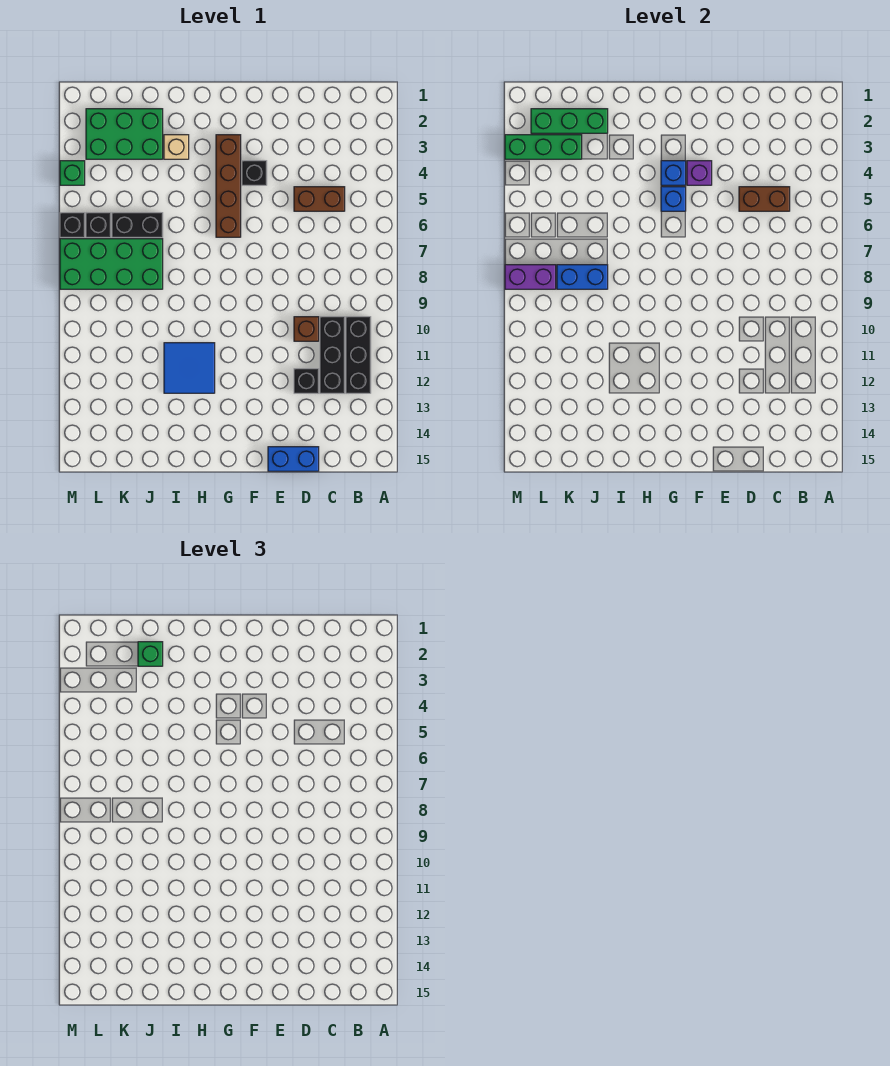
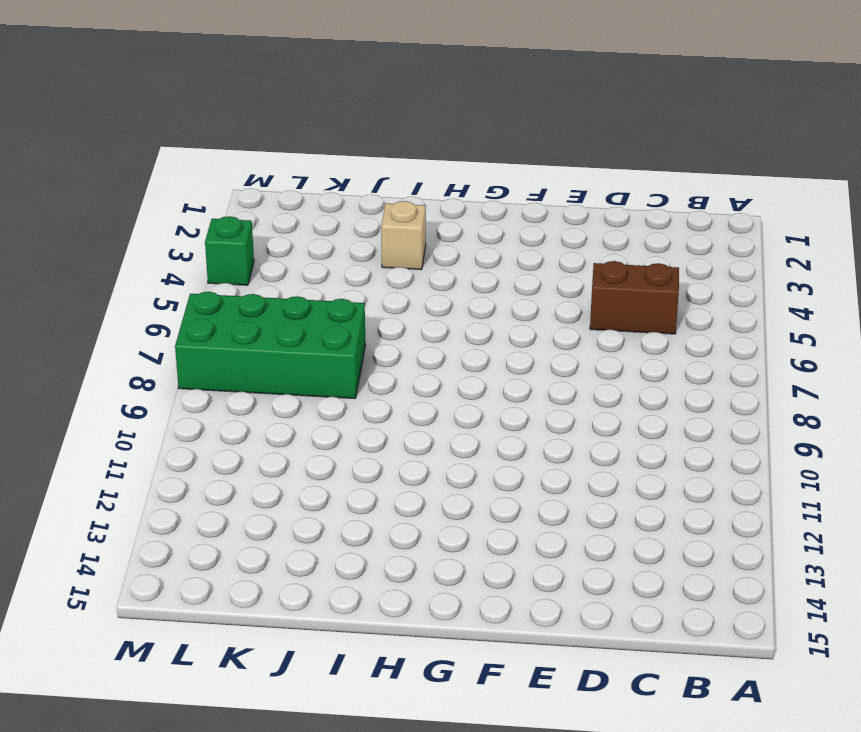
none -> black brick B10:B12 level 1
none -> black brick C10:C12 level 1
none -> brown brick D10 level 1

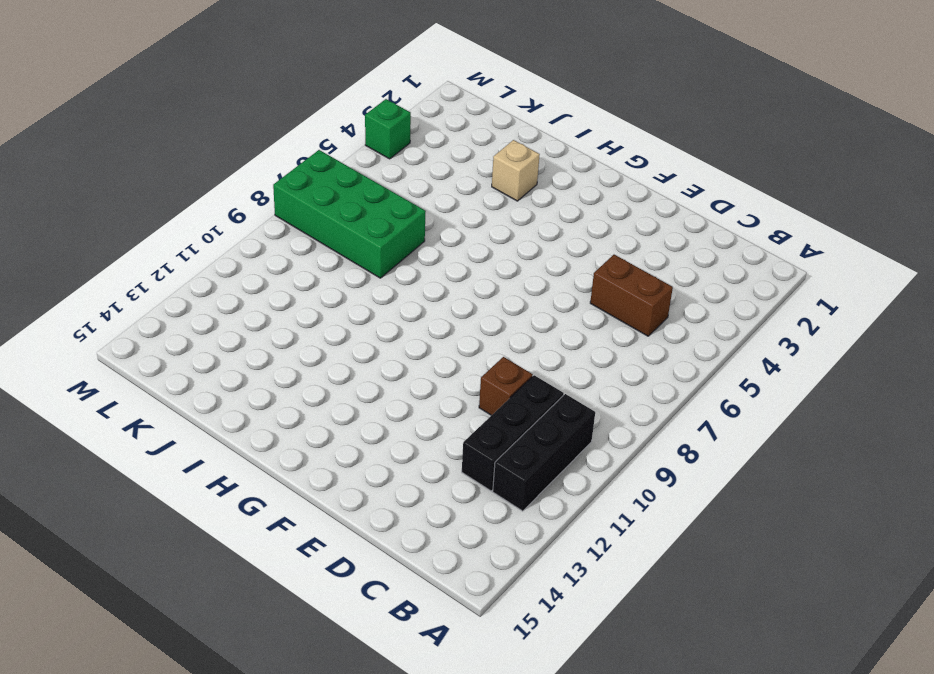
none -> black brick D12 level 1
none -> blue brick D15:E15 level 1
none -> black brick F4 level 1

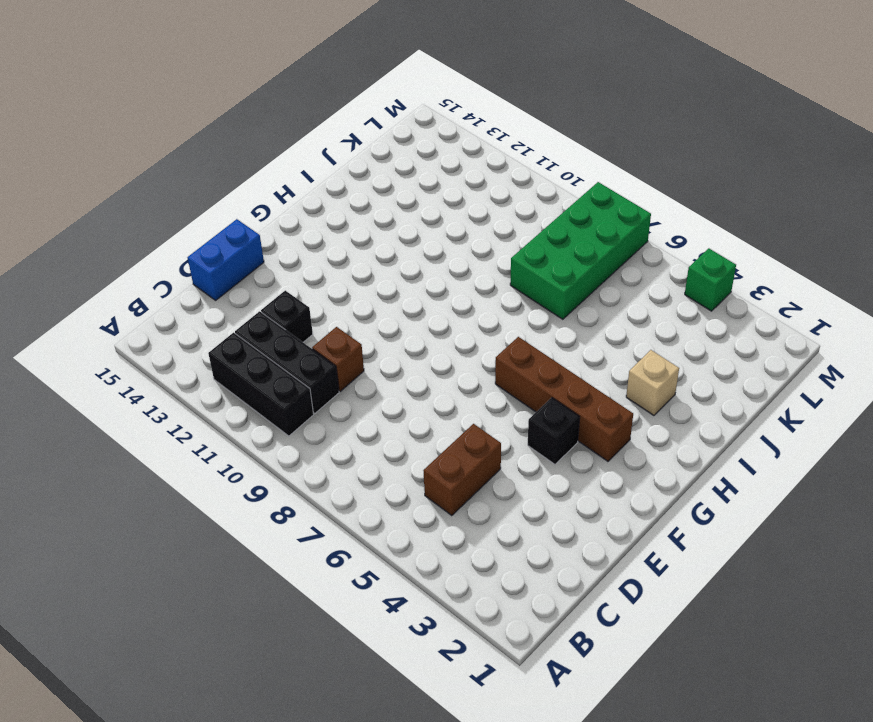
none -> blue tile H11:I12 level 1
none -> green brick J2:L3 level 1
none -> black brick J6:K6 level 1

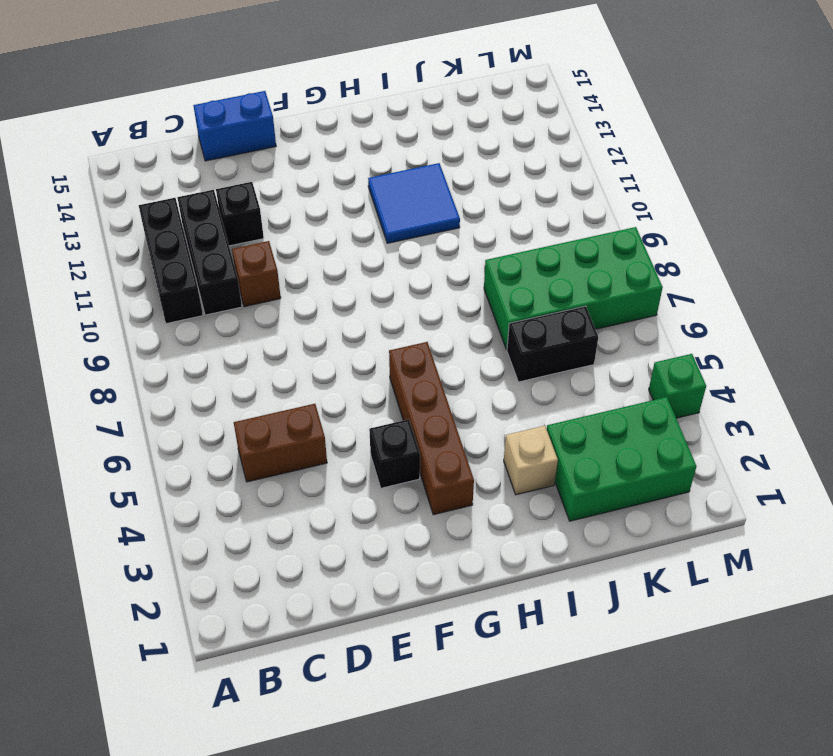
none -> black brick L6 level 1
none -> black brick M6 level 1
none -> brown brick C5:D5 level 2

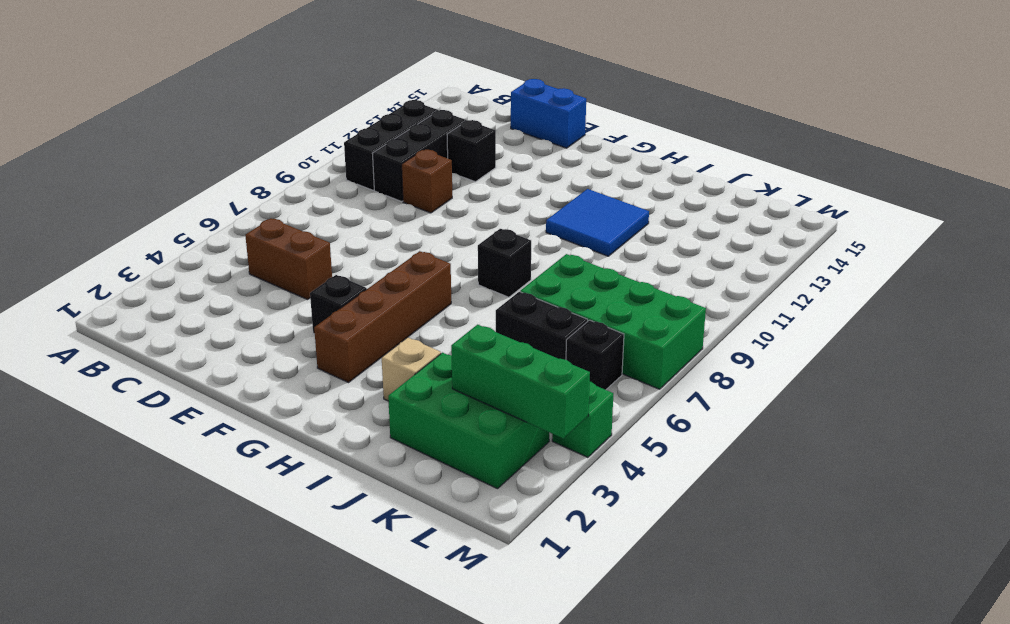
black brick H8 level 1 -> black brick M6 level 1
none -> brown brick C5:D5 level 2
none -> purple brick F4 level 2
none -> blue brick G4 level 2

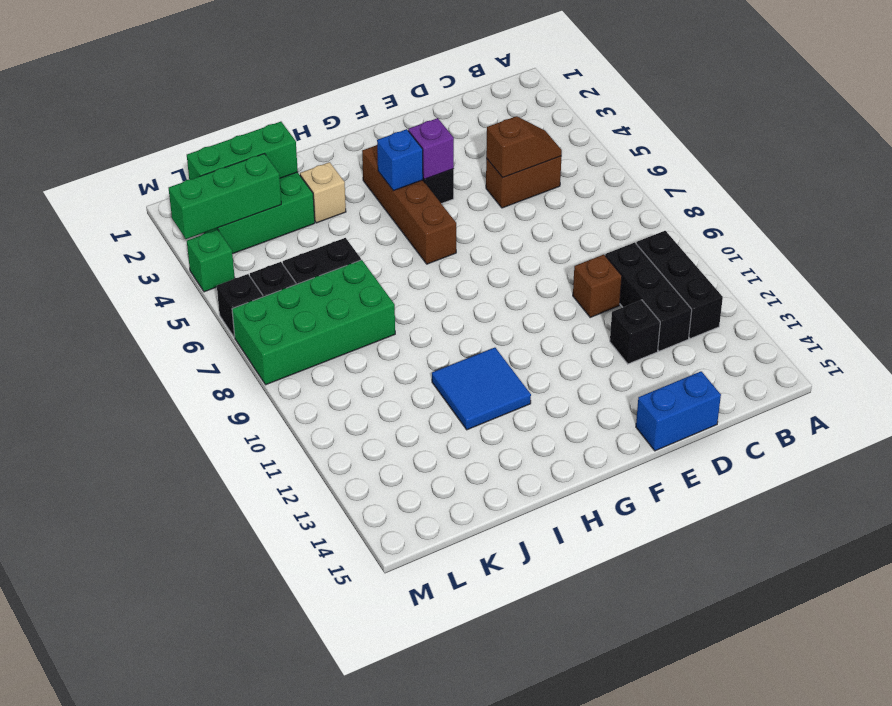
brown slope C5:D5 level 2 top D -> brown brick C5:D5 level 2
none -> blue brick G5 level 2
none -> blue brick J8:K8 level 2
none -> purple brick L8:M8 level 2

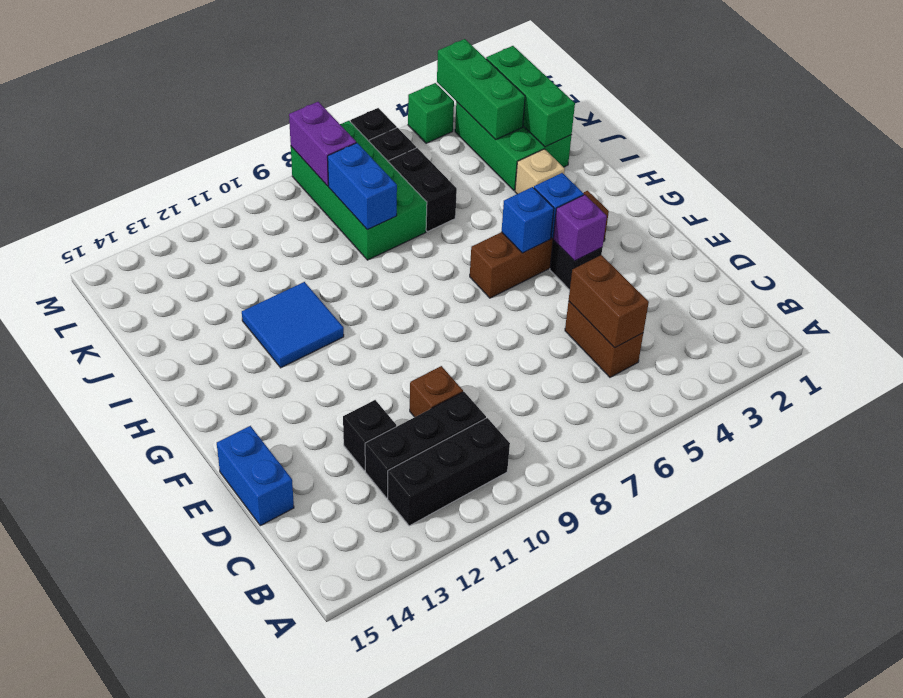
none -> green brick J2 level 3

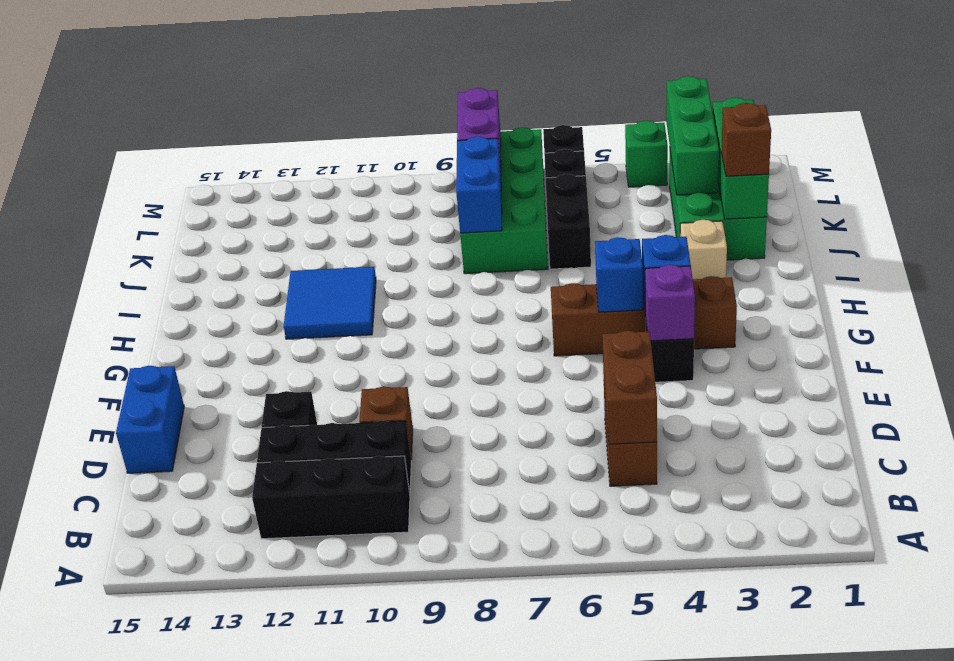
brown brick J2 level 3 -> green brick J2 level 3

